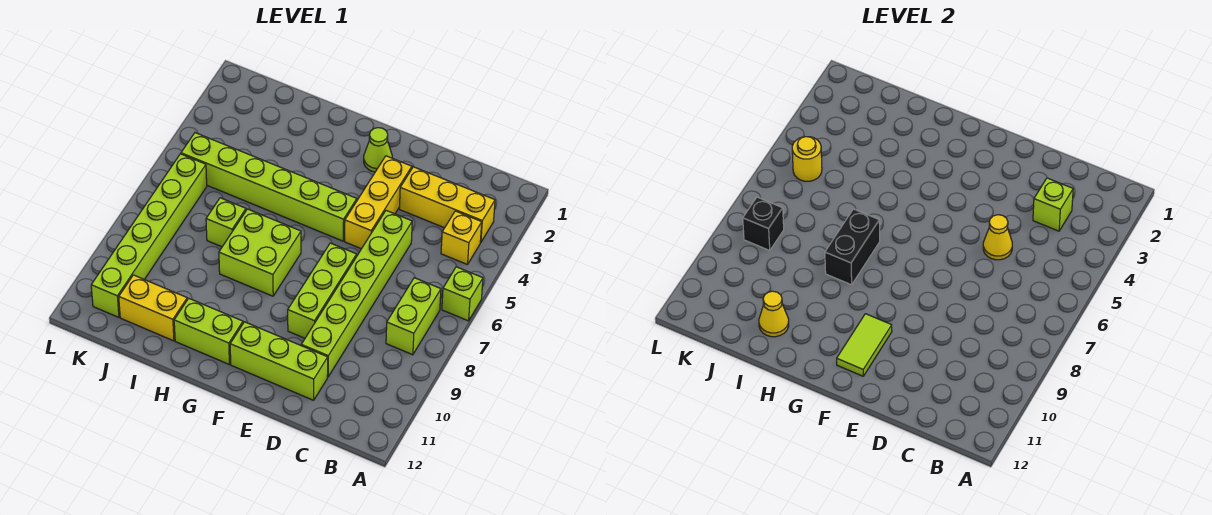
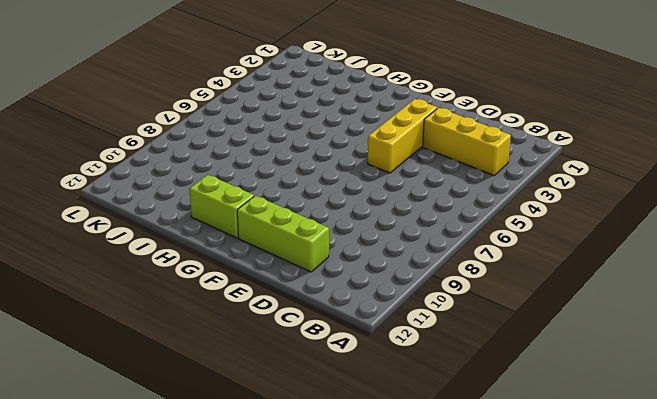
none -> lime brick A6 level 1
none -> yellow brick B4 level 1
none -> lime brick B7:B8 level 1

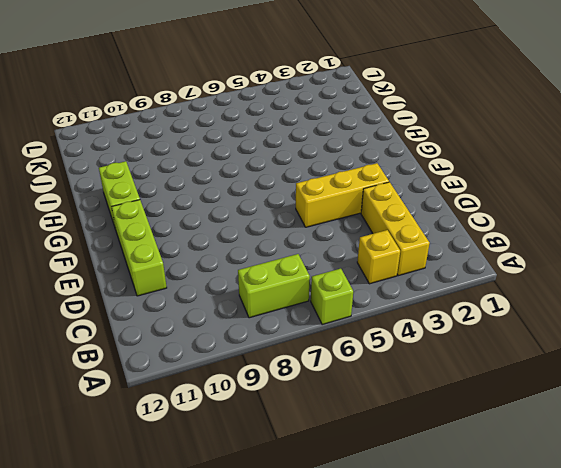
none -> lime brick D5:D10 level 1
none -> lime brick E7:E9 level 1
none -> lime cone F2 level 1

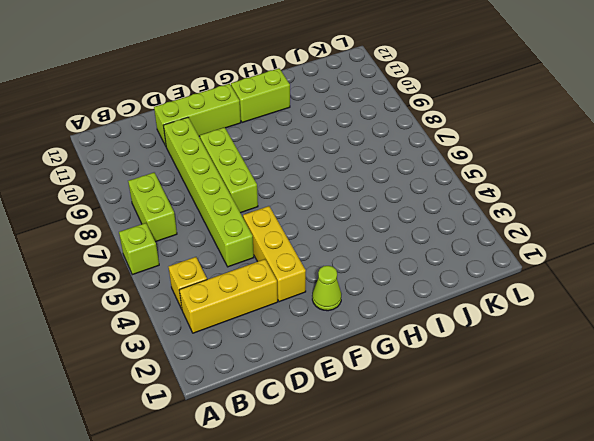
none -> lime brick F5:K5 level 1
none -> lime brick G7:H8 level 1
none -> lime brick I7 level 1

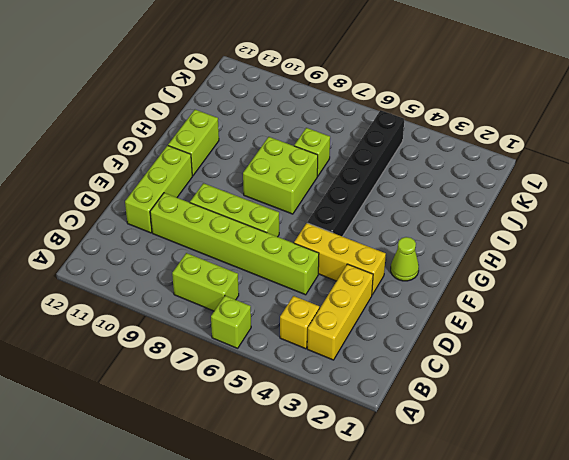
black brick F5:K5 level 1 -> lime brick F5:K5 level 1
none -> yellow brick I11:J11 level 1
none -> lime brick K6:K11 level 1
none -> lime brick C3 level 2

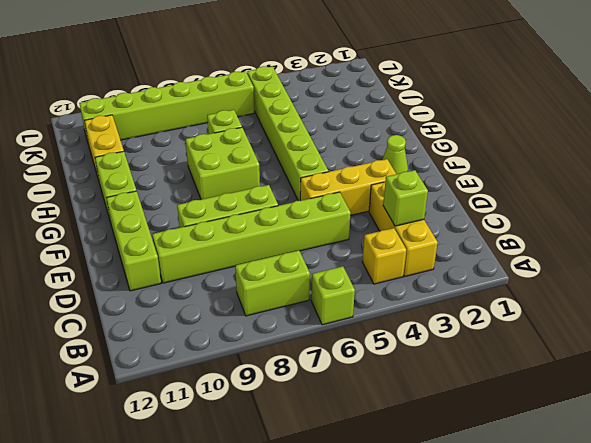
none -> yellow cone D5 level 2
none -> lime tile F10:F11 level 2
none -> black brick H7:H8 level 2

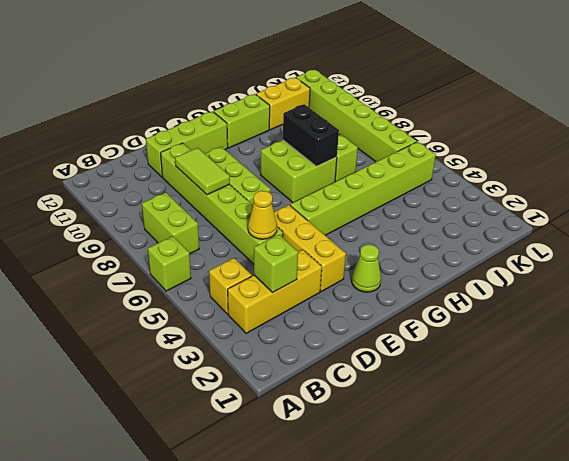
lime tile D8:D9 level 2 -> lime tile F10:F11 level 2
none -> yellow cone I11 level 2
none -> yellow round brick K5 level 2
none -> black brick K8 level 2

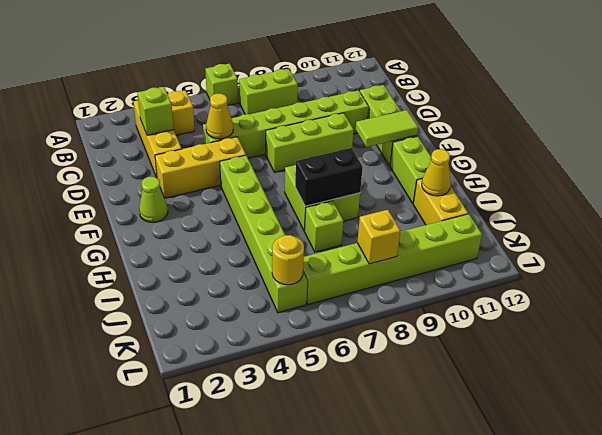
yellow brick K8 level 2 -> black brick K8 level 2

